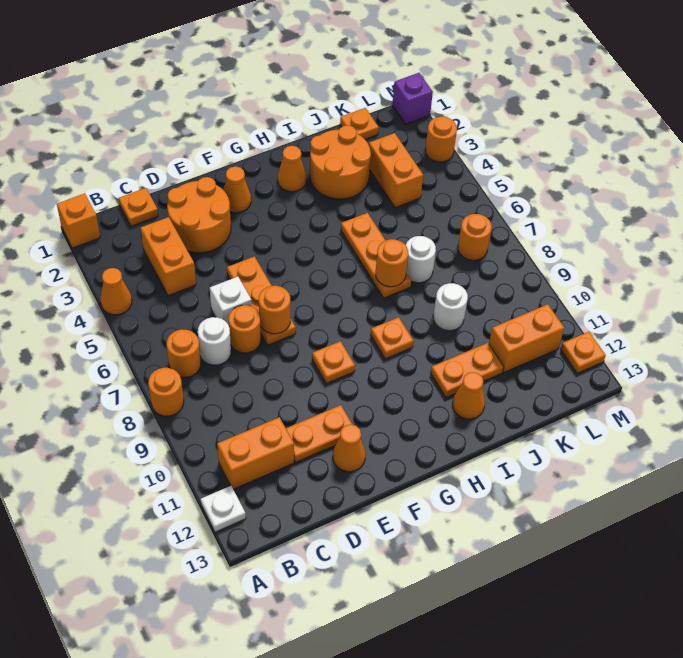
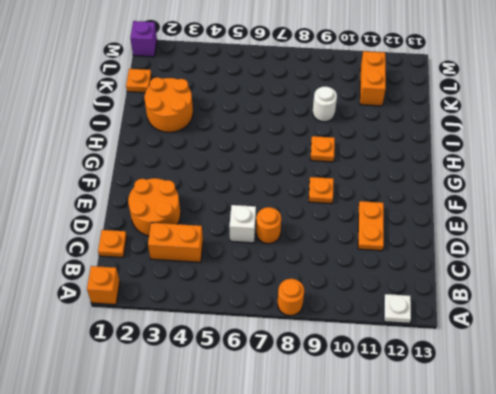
none -> orange cone A4 level 1
none -> orange round brick B7 level 1
none -> orange brick B11:C11 level 1
none -> white round brick C7 level 1

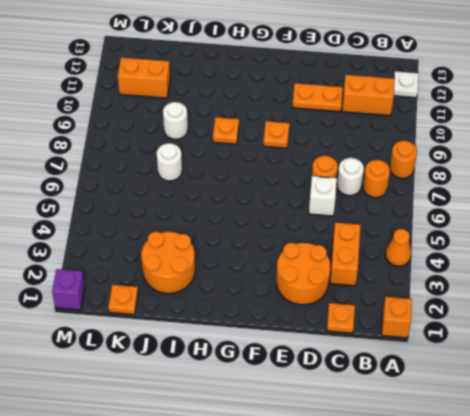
none -> orange plate E5:E7 level 1
none -> orange cone E12 level 1
none -> orange cone F2 level 1
none -> orange cone H2 level 1

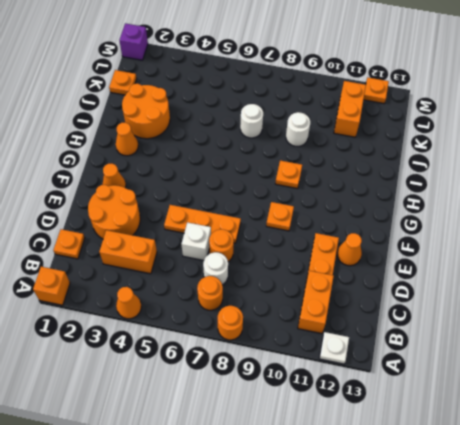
none -> orange plate I5:I7 level 1
none -> orange plate I11:J11 level 1
none -> orange cone I12 level 1
none -> orange brick K3:K4 level 1

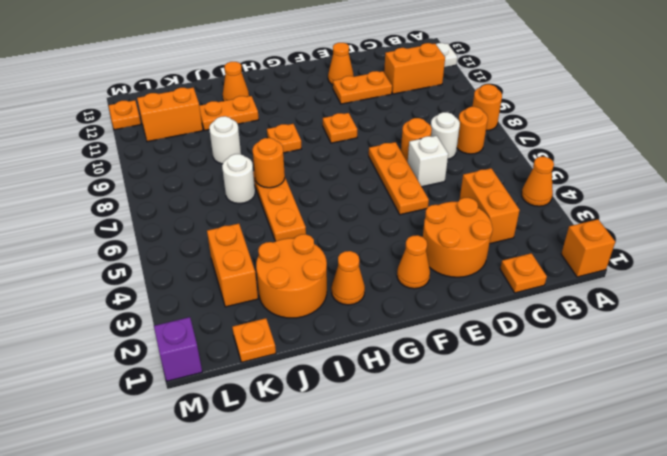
none -> orange round brick L7 level 1
none -> orange round brick M3 level 1
none -> orange round brick E7 level 2

